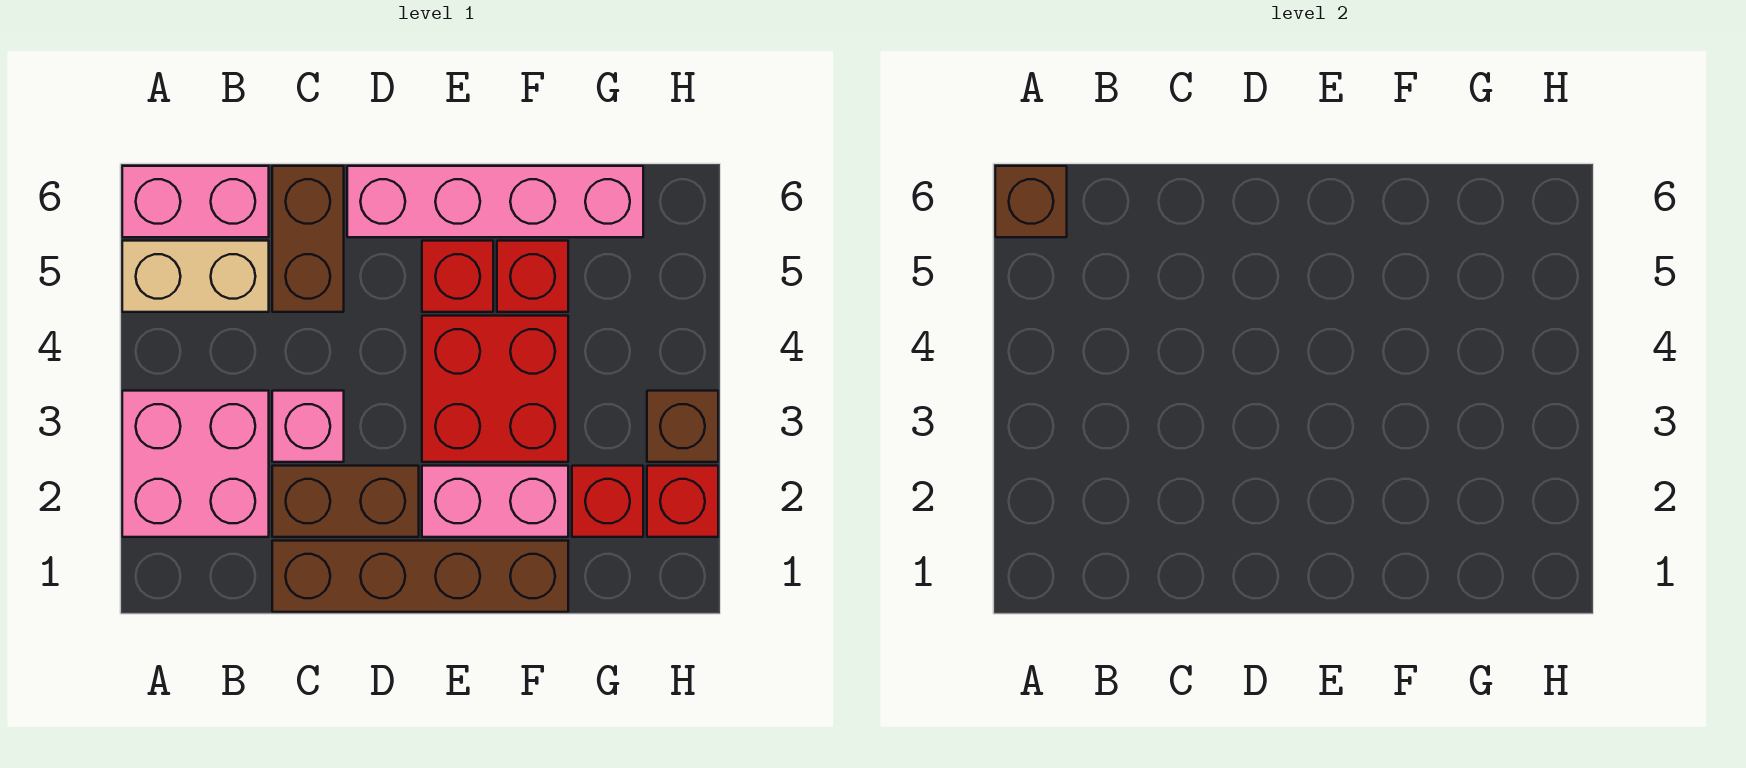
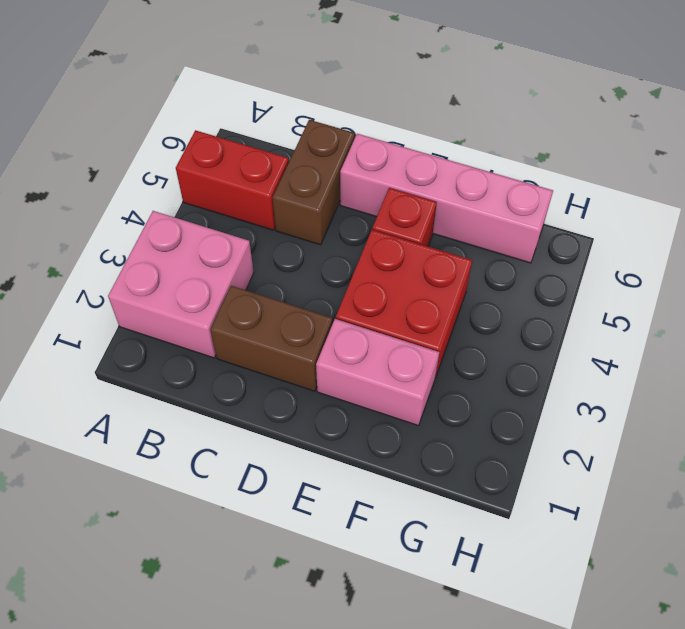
red brick A5:B5 level 1 -> tan brick A5:B5 level 1
none -> pink brick A6:B6 level 1
none -> brown brick C1:F1 level 1
none -> pink brick C3 level 1

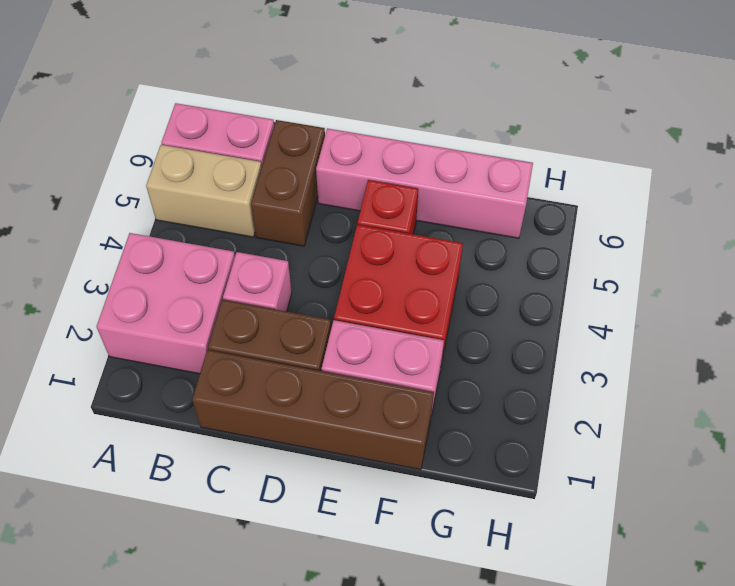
none -> red brick F5 level 1
none -> red brick G2 level 1
none -> red brick H2 level 1

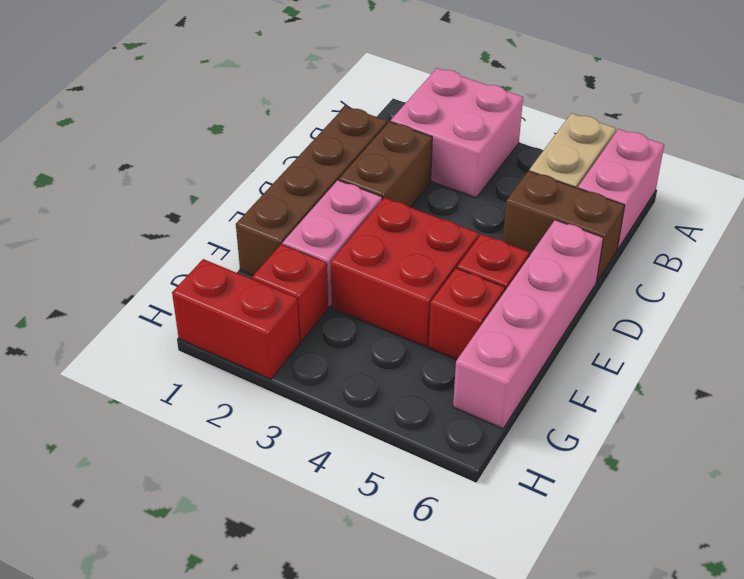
red brick H1:H2 level 1 -> red brick H2 level 1
none -> pink brick C3 level 1
none -> brown brick H3 level 1
none -> brown brick A6 level 2

